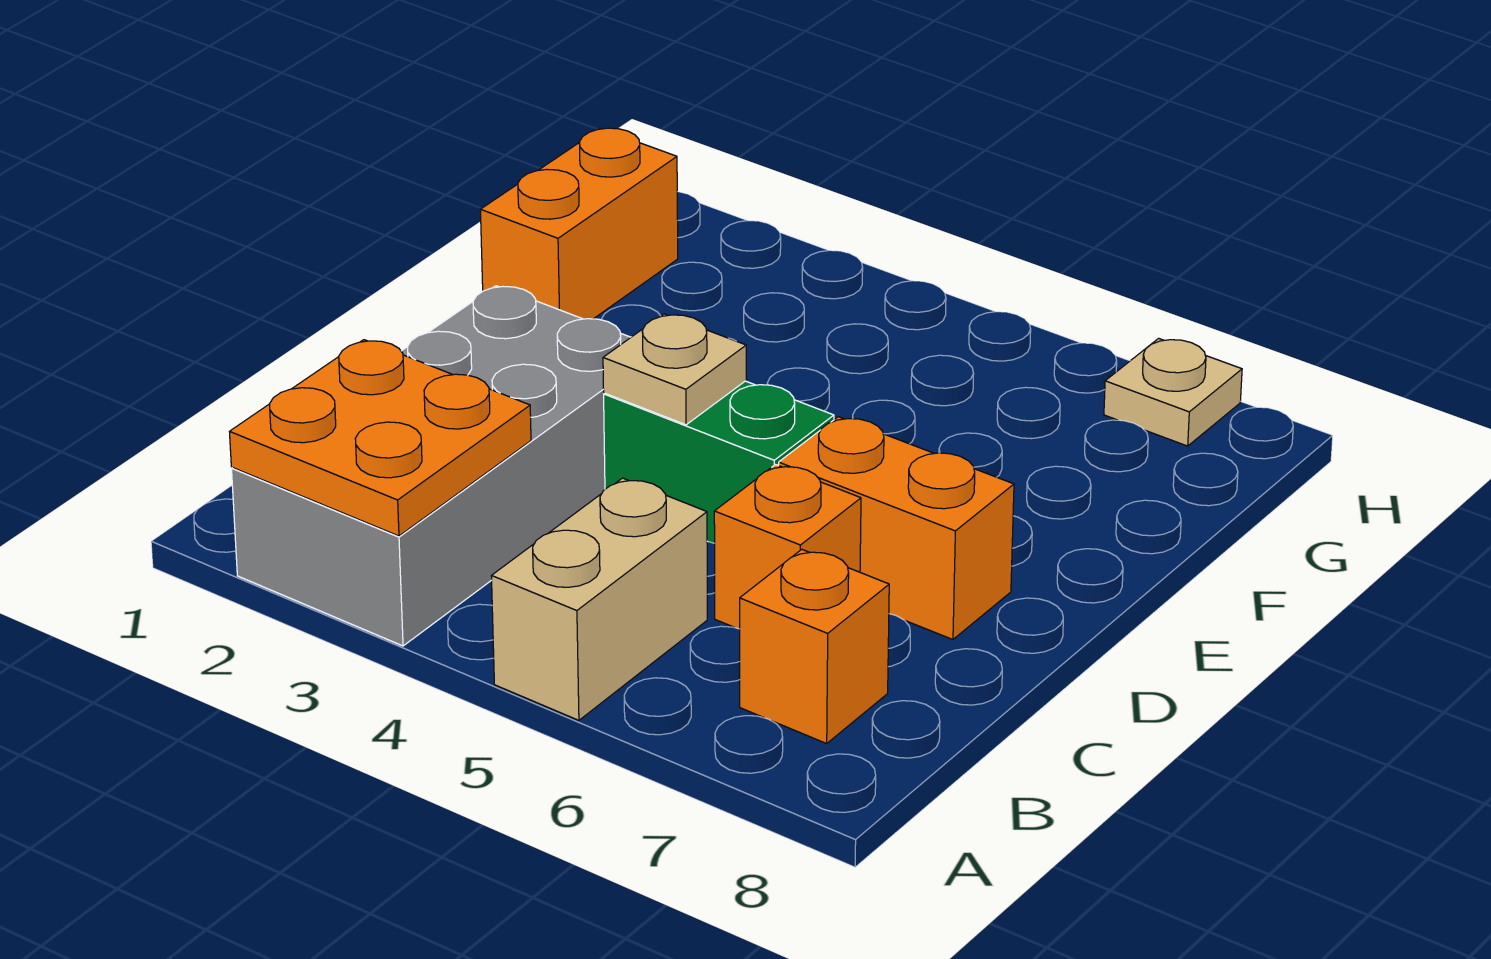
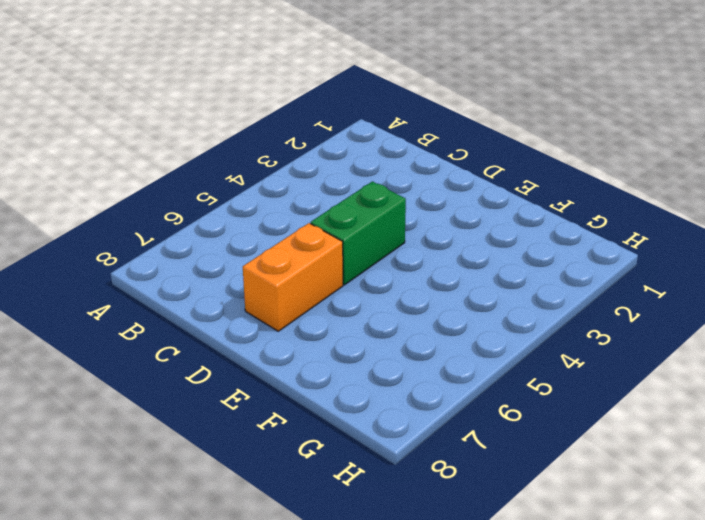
none -> grey brick A2:D3 level 1
none -> tan brick A5:B5 level 1

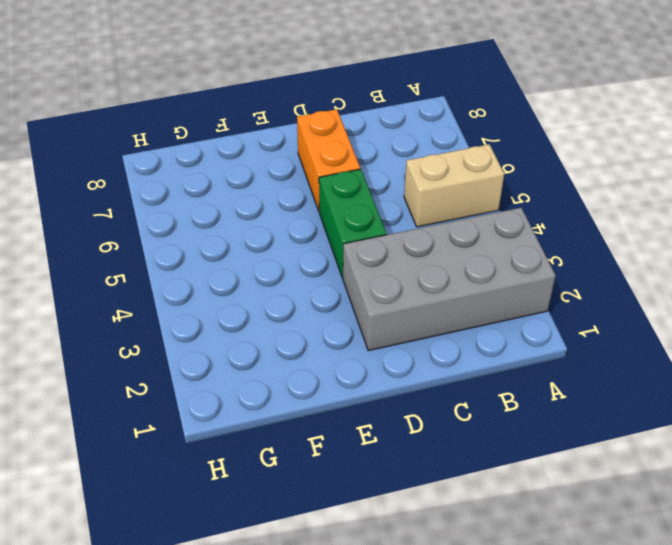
none -> orange brick B7 level 1
none -> orange brick C6 level 1

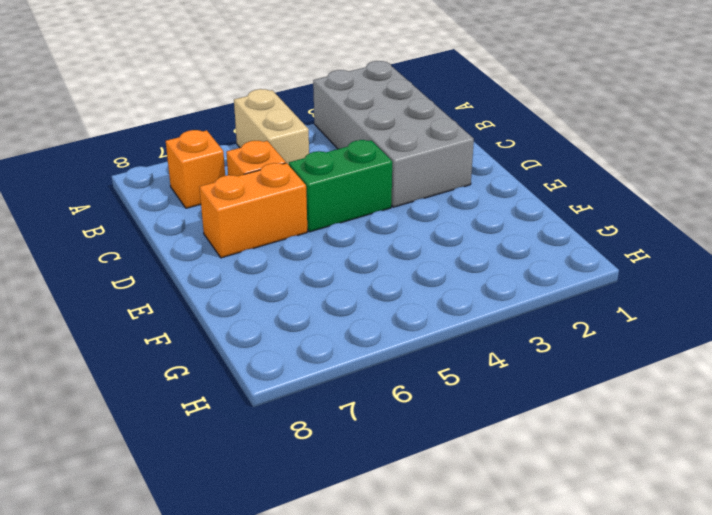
none -> orange brick F1:G1 level 1
none -> tan plate H7 level 1

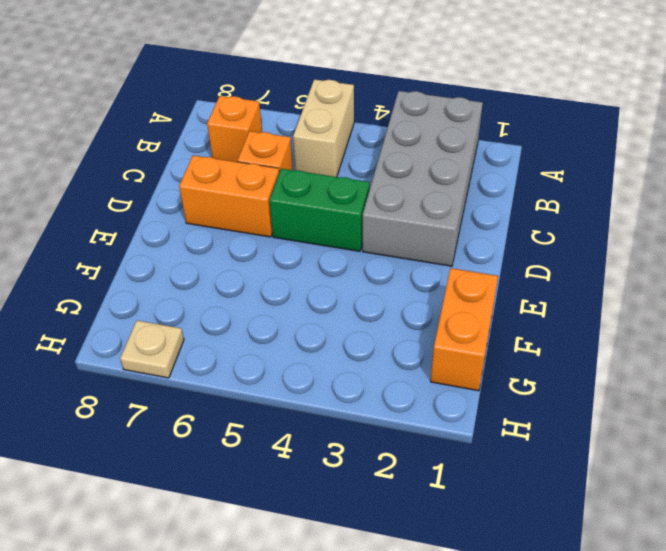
none -> orange plate A2:B3 level 2
none -> tan plate D4 level 2

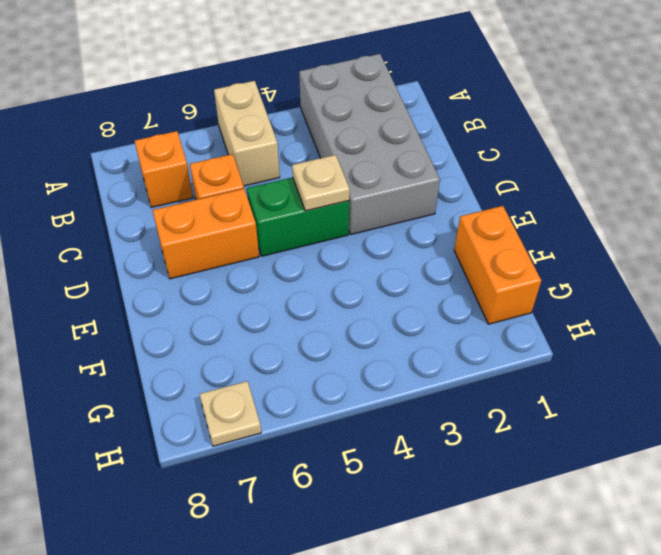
none -> orange plate A2:B3 level 2

